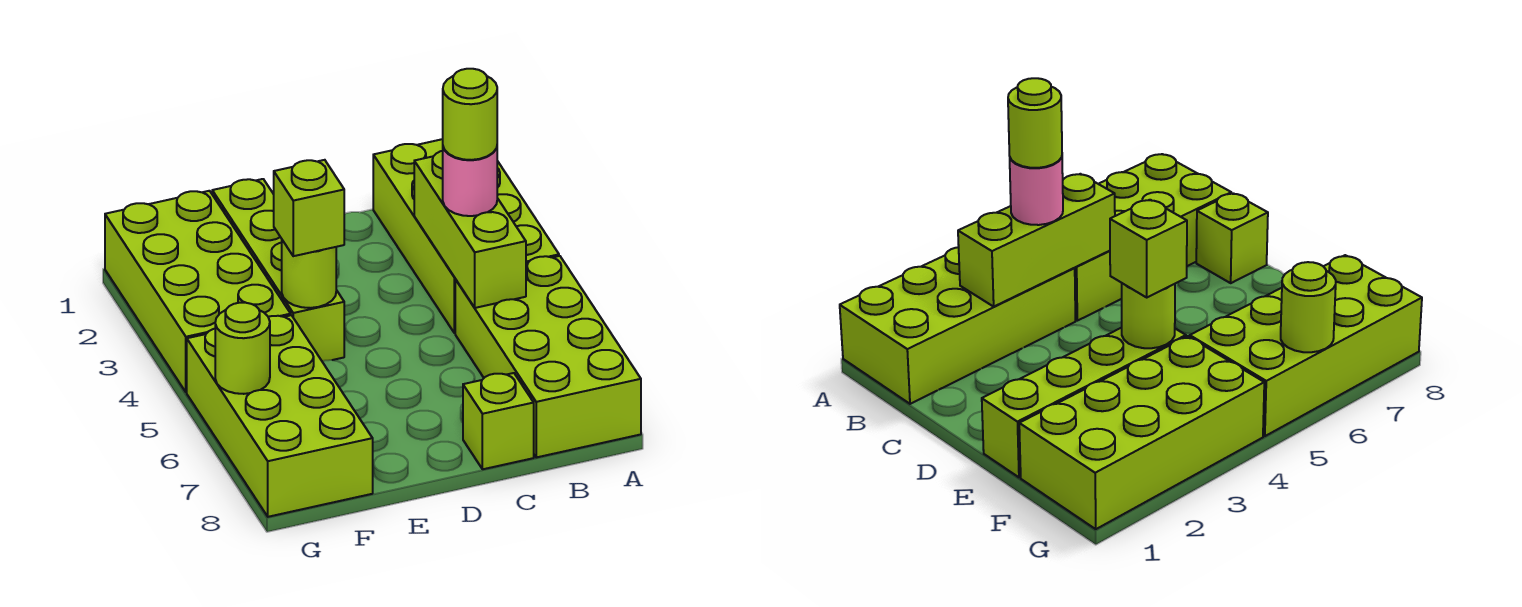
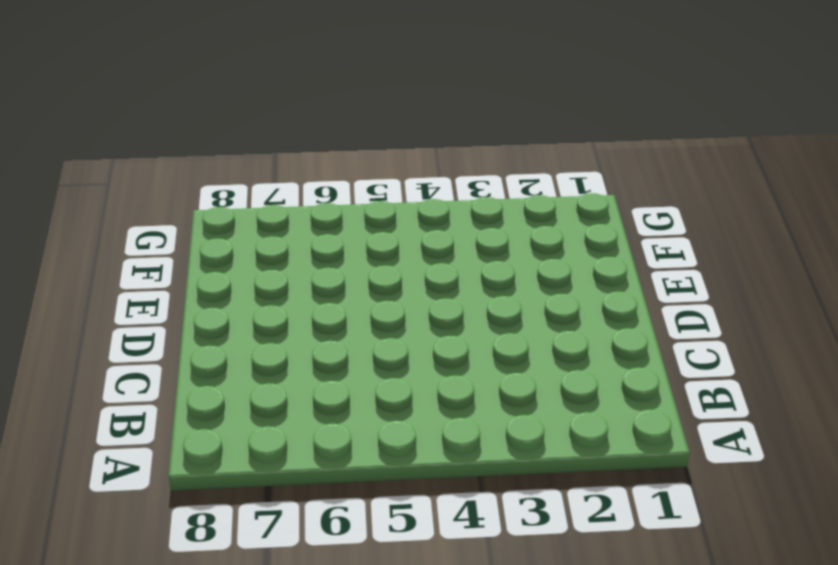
none -> lime brick A1:B4 level 1
none -> lime brick A5:B8 level 1
none -> lime brick C8 level 1

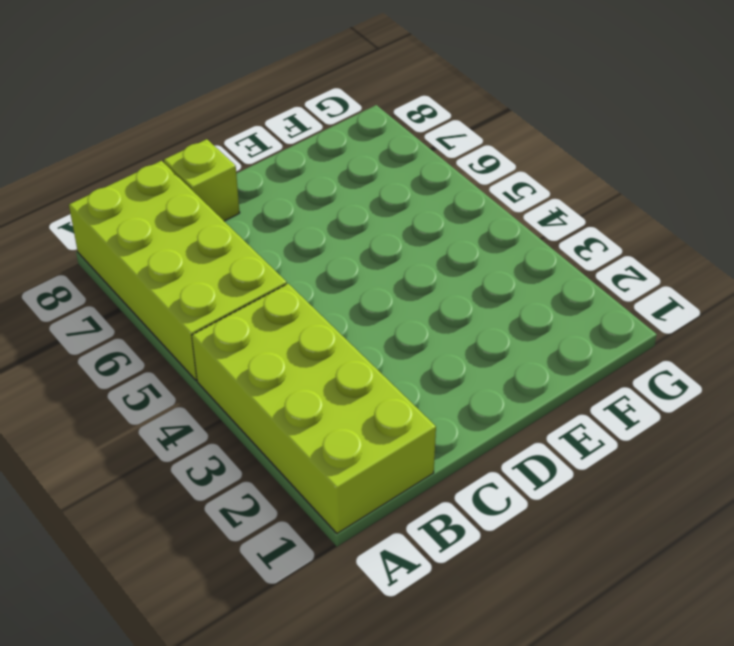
none -> lime brick E1:E4 level 1
none -> lime brick F1:G4 level 1
none -> lime brick F5:G8 level 1

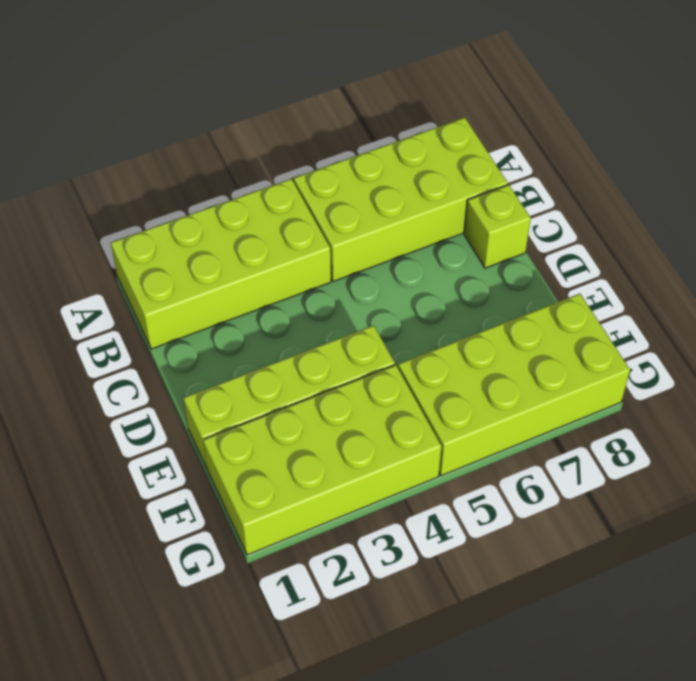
none -> lime brick B3:B5 level 2
none -> lime round brick E4 level 2
none -> lime round brick G6 level 2

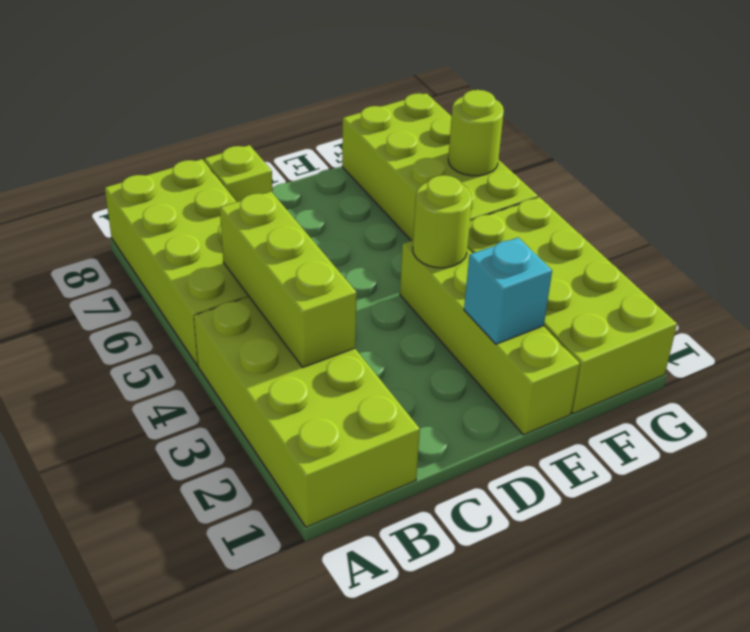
cyan brick E2 level 2 -> none
none -> pink round brick B4 level 3
none -> lime brick E4 level 3
none -> lime round brick B4 level 4

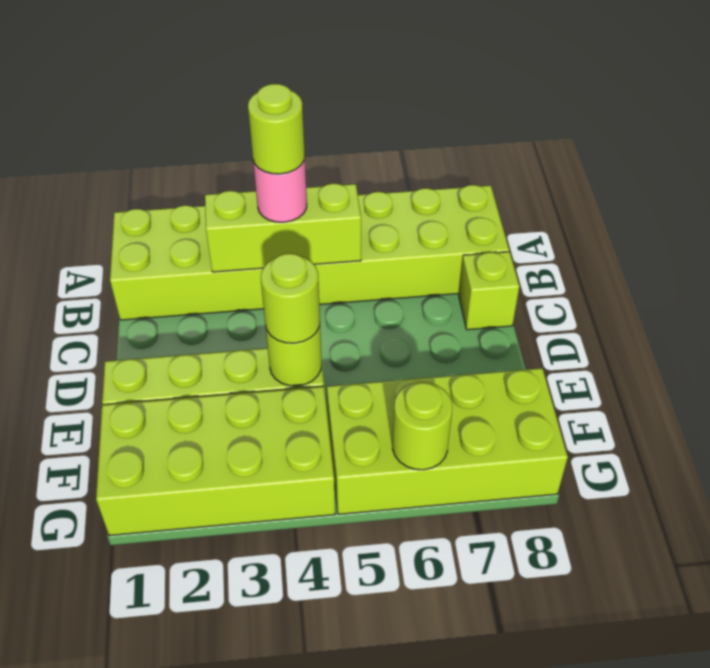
lime round brick E4 level 3 -> lime brick E4 level 3

